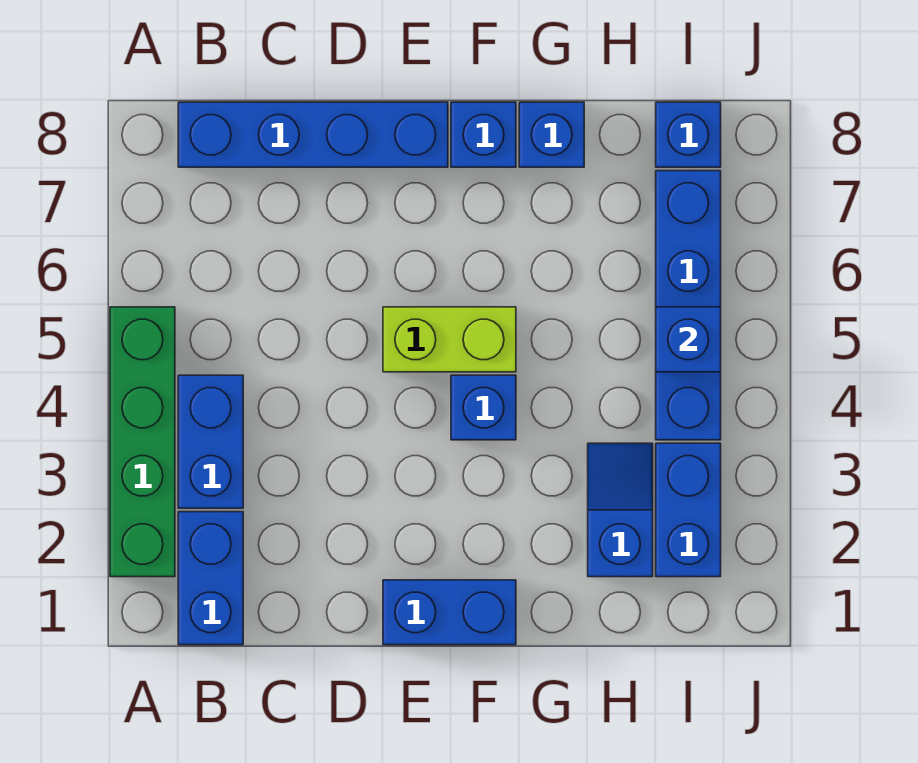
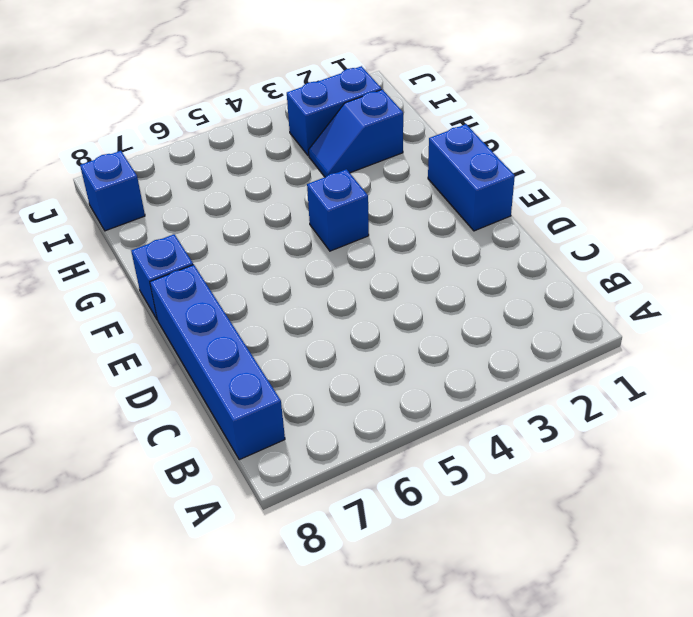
none -> green brick A2:A5 level 1
none -> blue brick B1:B2 level 1
none -> blue brick B3:B4 level 1

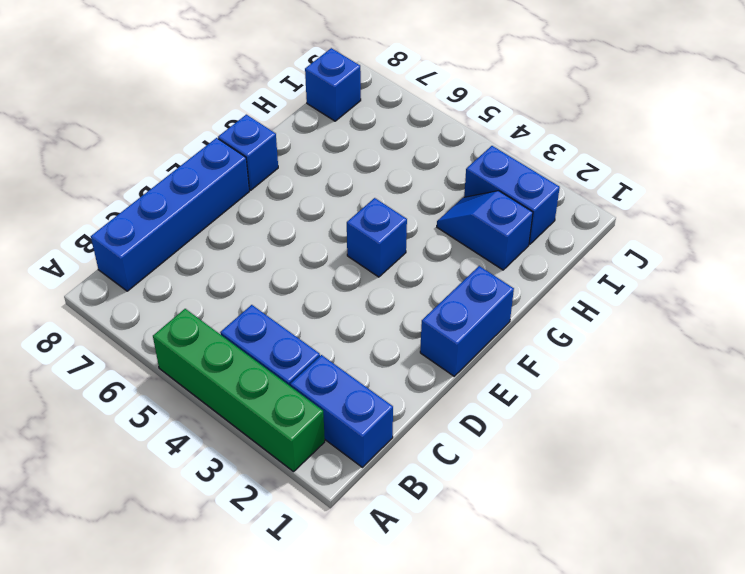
none -> lime brick E5:F5 level 1
none -> blue brick G8 level 1
none -> blue brick I4:I7 level 1

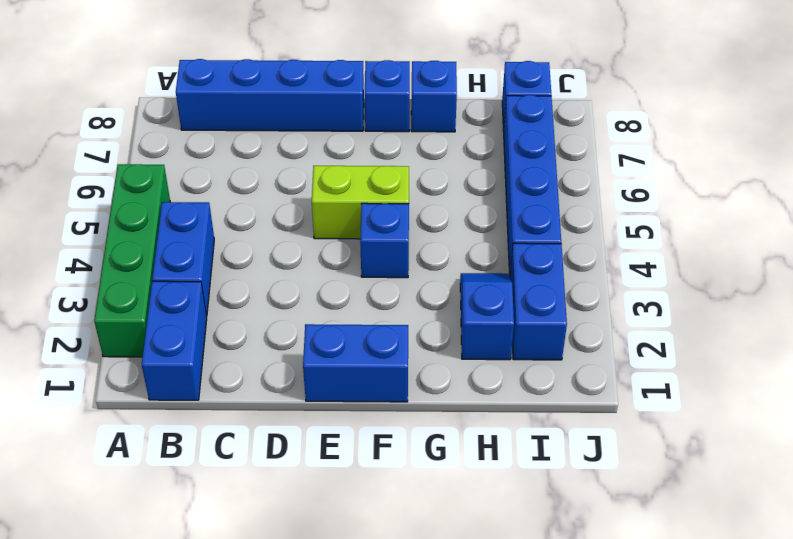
none -> blue brick I5 level 2

